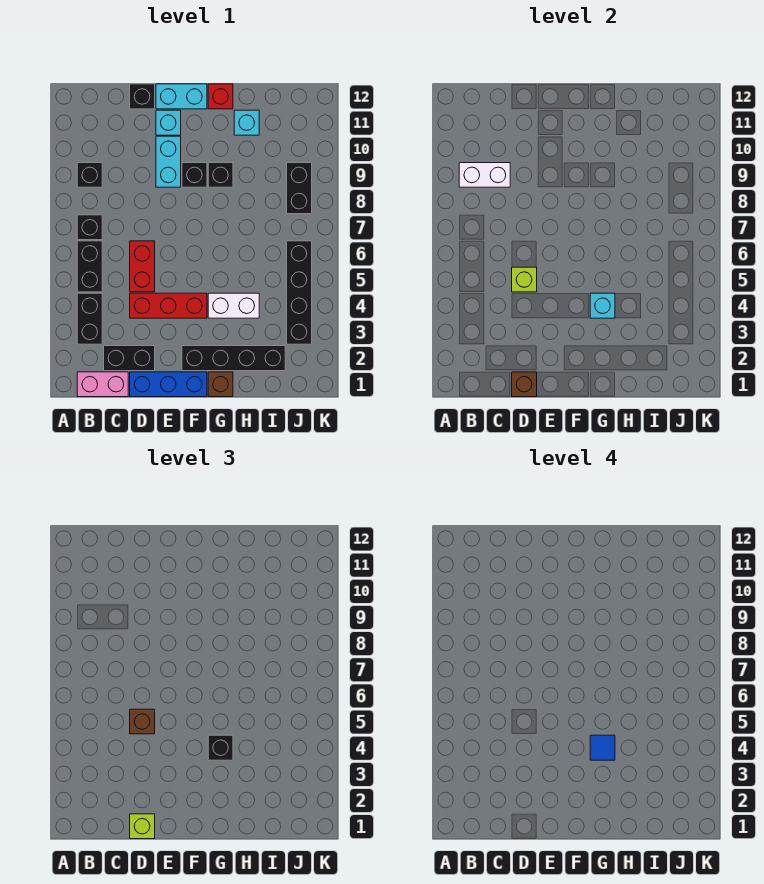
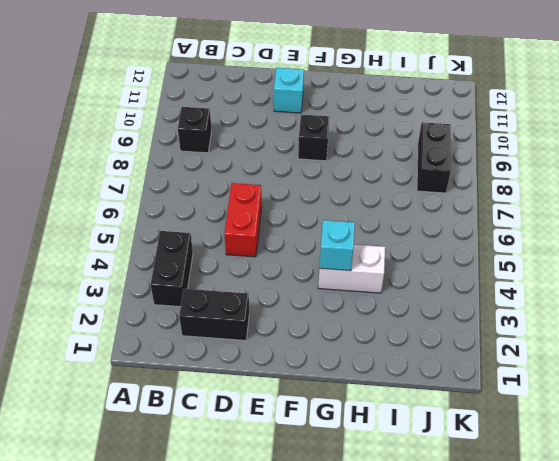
none -> pink brick B1:C1 level 1
none -> black brick B5:B6 level 1
none -> black brick B7 level 1
none -> blue brick D1:F1 level 1

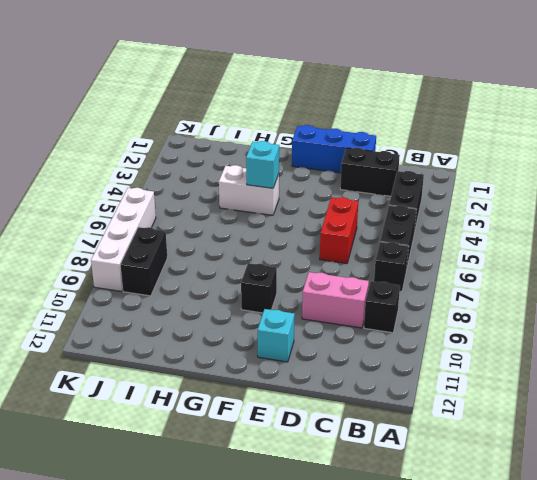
pink brick C9:D9 level 1 -> pink brick B1:C1 level 1
white brick K6:K9 level 1 -> none
none -> red brick D4:F4 level 1
none -> black brick D12 level 1
none -> cyan brick E9:E10 level 1
none -> cyan brick E12:F12 level 1

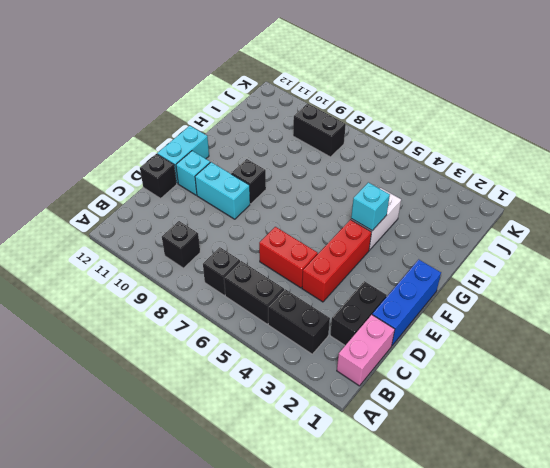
none -> black brick F2:I2 level 1
none -> brown brick G1 level 1
none -> black brick G9 level 1
none -> red brick G12 level 1

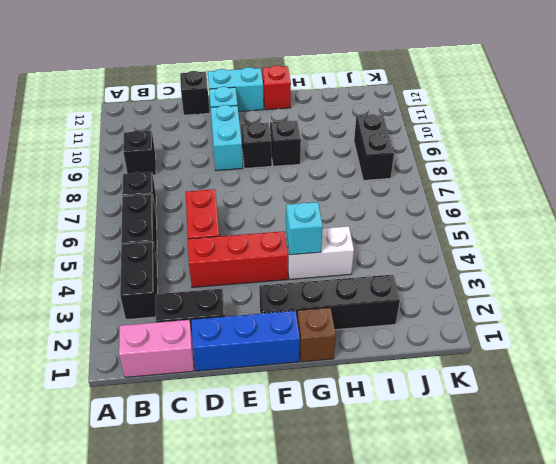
none -> cyan brick H11 level 1
none -> black brick J3:J6 level 1
none -> white brick B9:C9 level 2
none -> brown brick D1 level 2

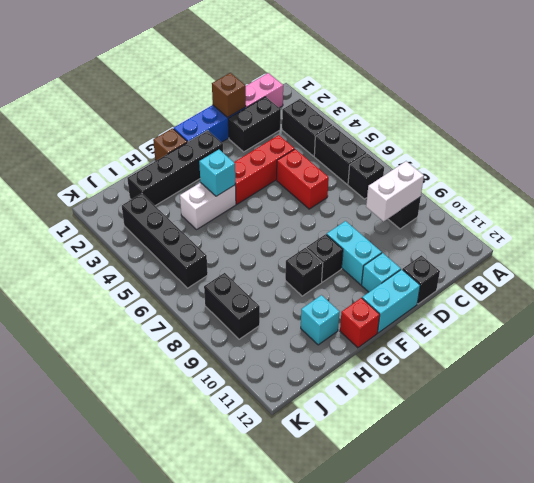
none -> lime brick D5 level 2
none -> lime brick D1 level 3
none -> brown brick D5 level 3
none -> black brick G4 level 3

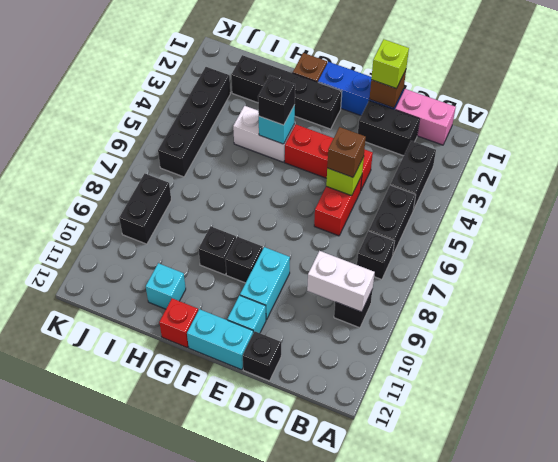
none -> blue tile G4 level 4

